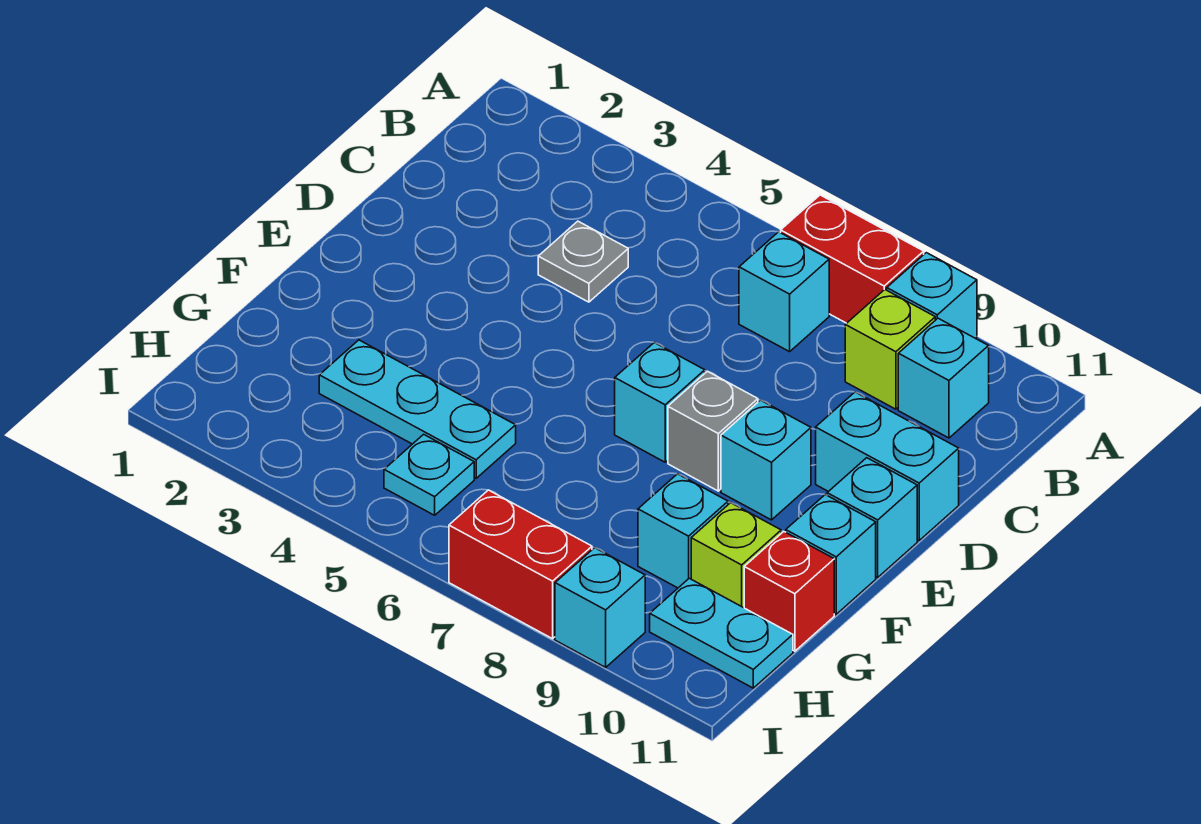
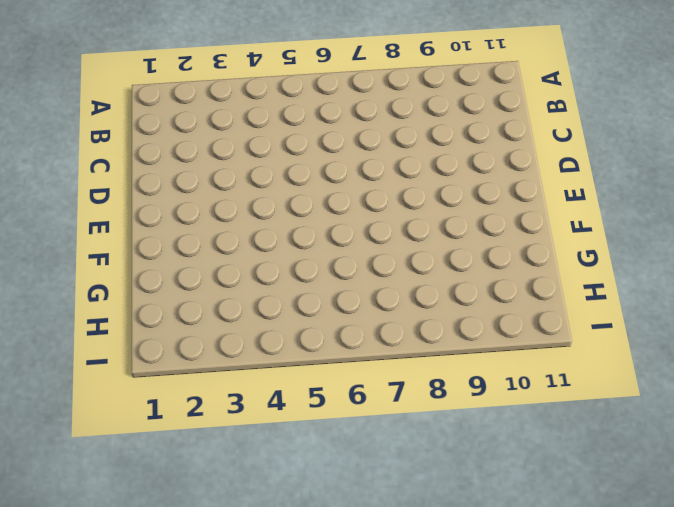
none -> red brick A7:A8 level 1
none -> cyan brick A9 level 1
none -> cyan brick B7 level 1

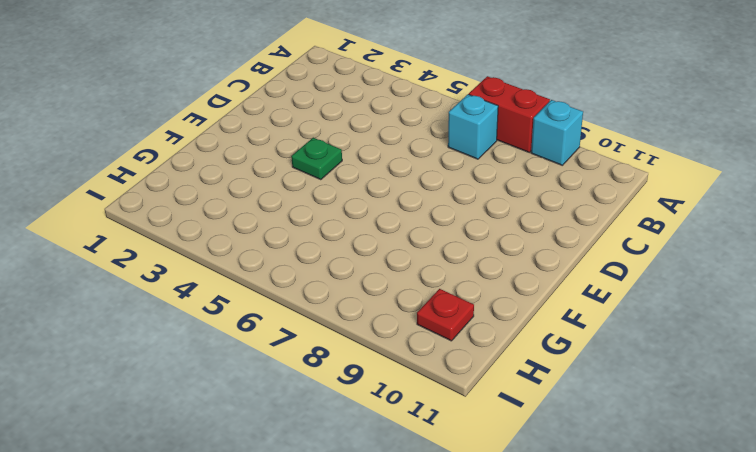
green plate E4 level 1 -> none
red plate H10 level 1 -> cyan plate H10:H11 level 1
none -> lime brick B9 level 1
none -> cyan brick B10 level 1
none -> grey plate C4 level 1

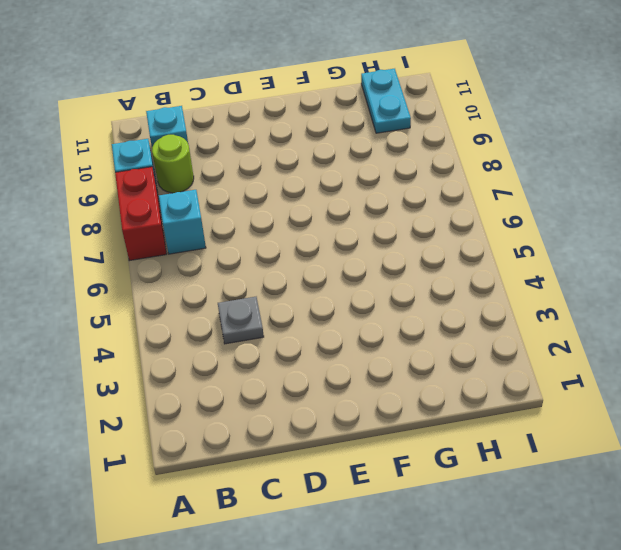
lime round brick B9 level 1 -> lime brick B9 level 1
none -> cyan brick D10:D11 level 1
none -> cyan brick E7 level 1
none -> grey brick E8 level 1

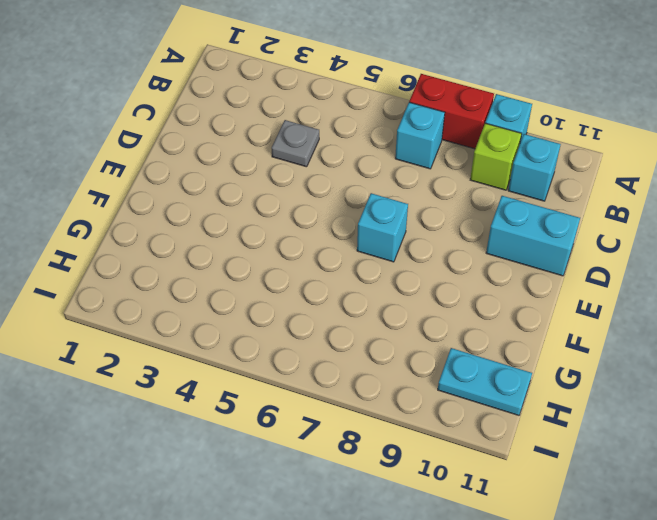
none -> grey brick E8 level 1
none -> cyan brick E9 level 1
none -> cyan brick E11 level 1

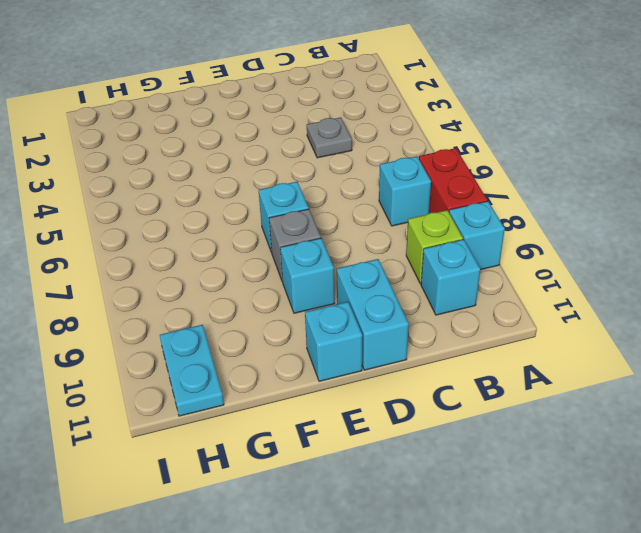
none -> cyan brick F11 level 1
none -> cyan plate G3:G5 level 1
none -> cyan brick G9 level 1

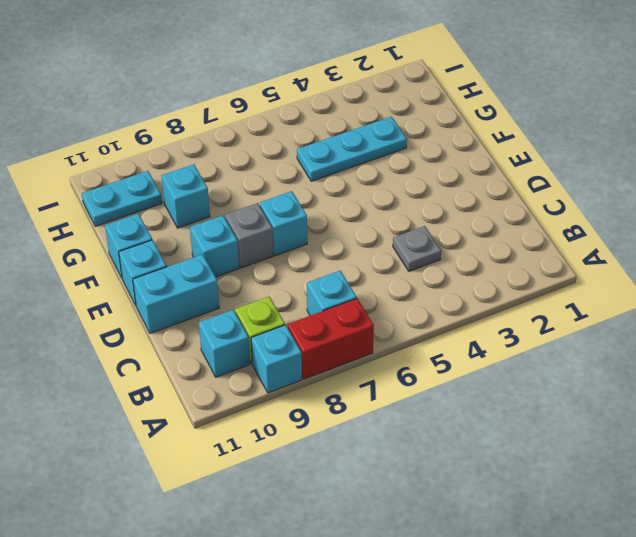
none -> lime brick G10 level 1
none -> red brick G11 level 1
none -> cyan plate H5 level 1

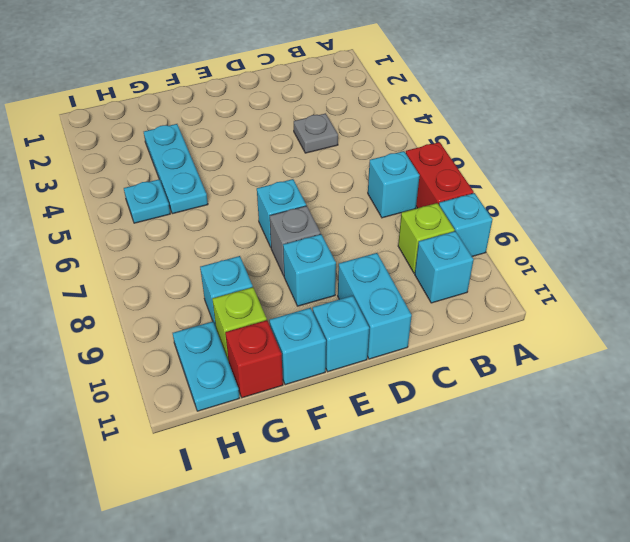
none -> red brick I7:I8 level 1
none -> cyan brick I9 level 1

